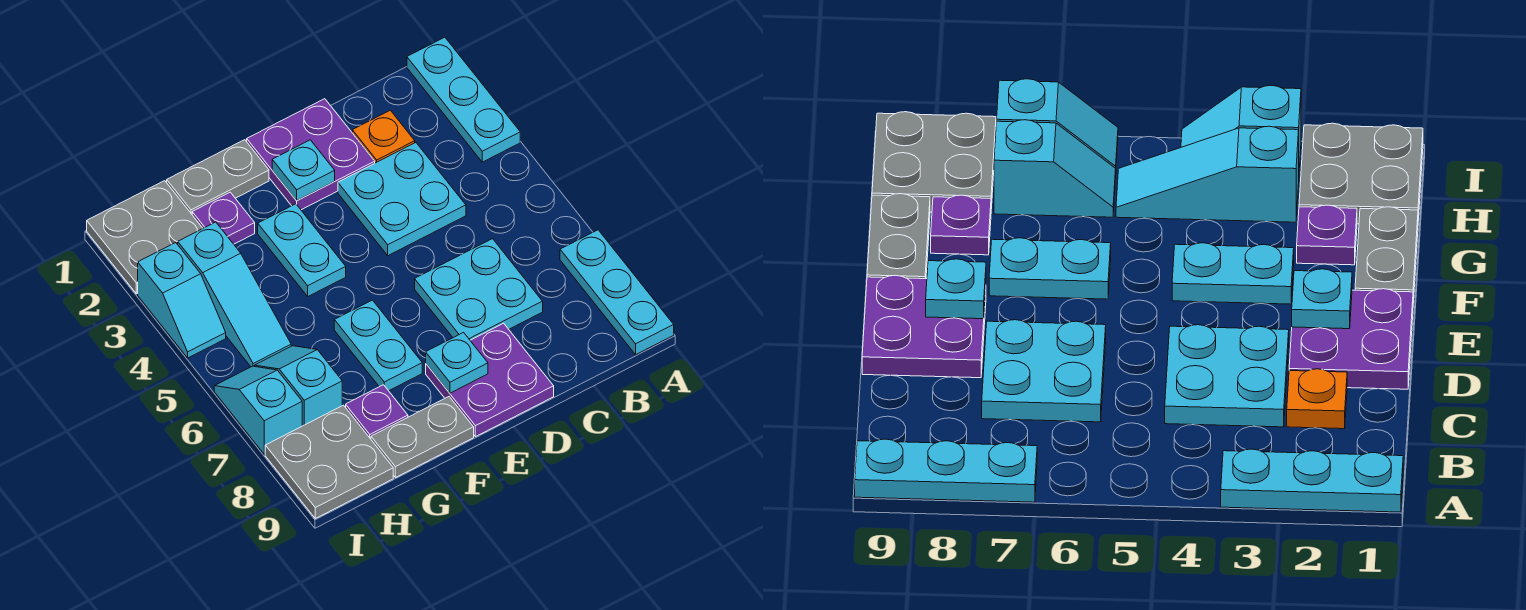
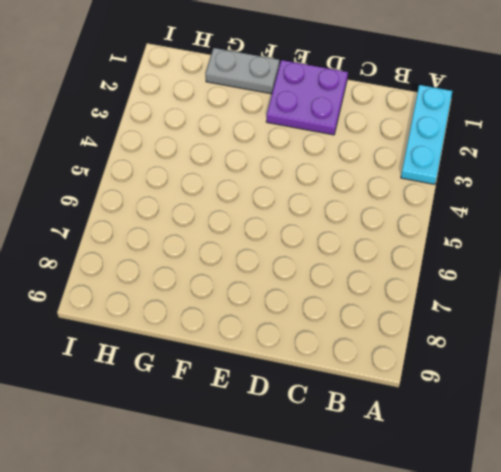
none -> cyan plate A7:A9 level 1
none -> orange plate C2 level 1
none -> cyan plate C3:D4 level 1

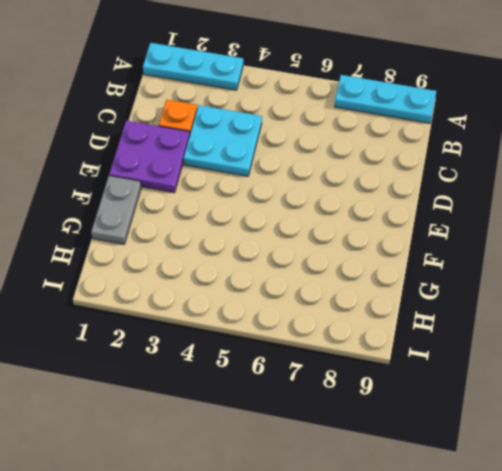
none -> cyan plate C6:D7 level 1
none -> purple plate D8:E9 level 1
none -> cyan plate F3:F4 level 1

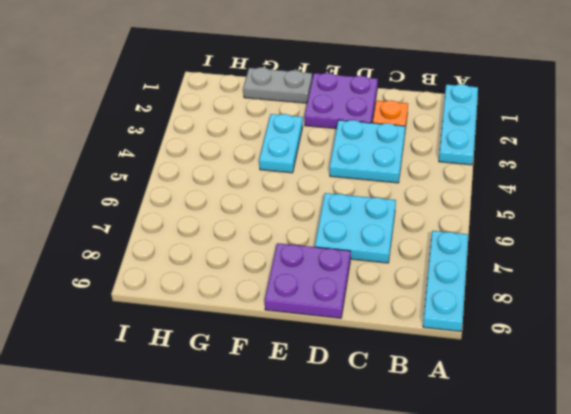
none -> cyan plate F6:F7 level 1
none -> grey plate F9:G9 level 1
none -> purple plate G2 level 1

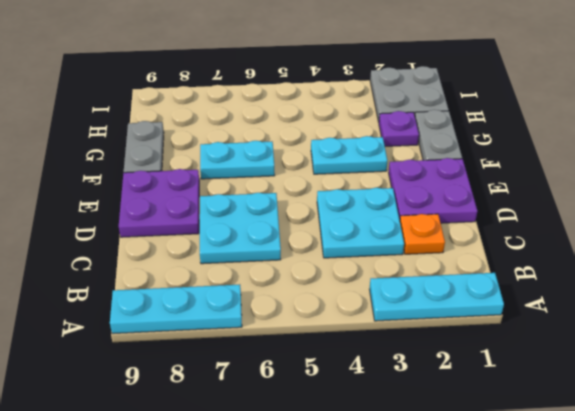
none -> purple plate G8 level 1
none -> cyan slope H3:H5 level 1 top 3
none -> cyan slope H6:H7 level 1 top 7

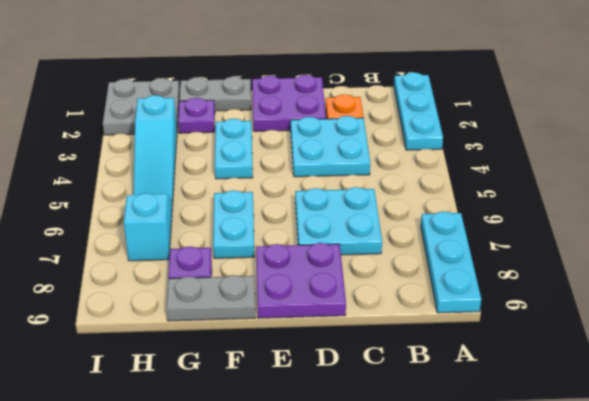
none -> grey plate H8:I9 level 1
none -> cyan slope I3:I4 level 1 top 3
none -> cyan slope I6:I7 level 1 top 7

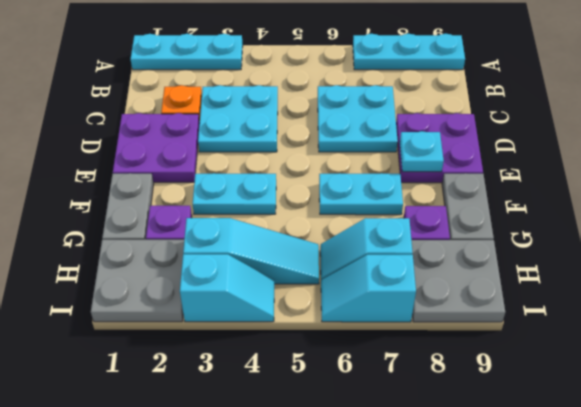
none -> cyan plate E2 level 2

